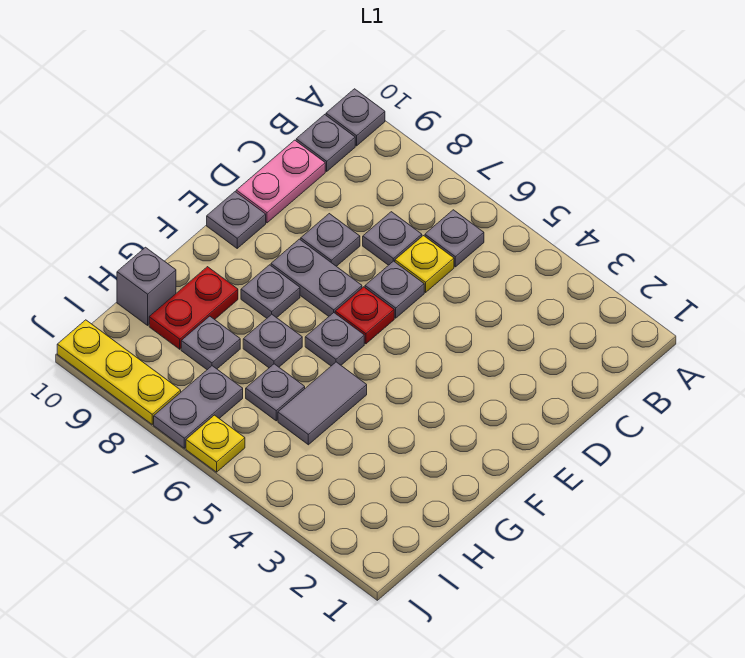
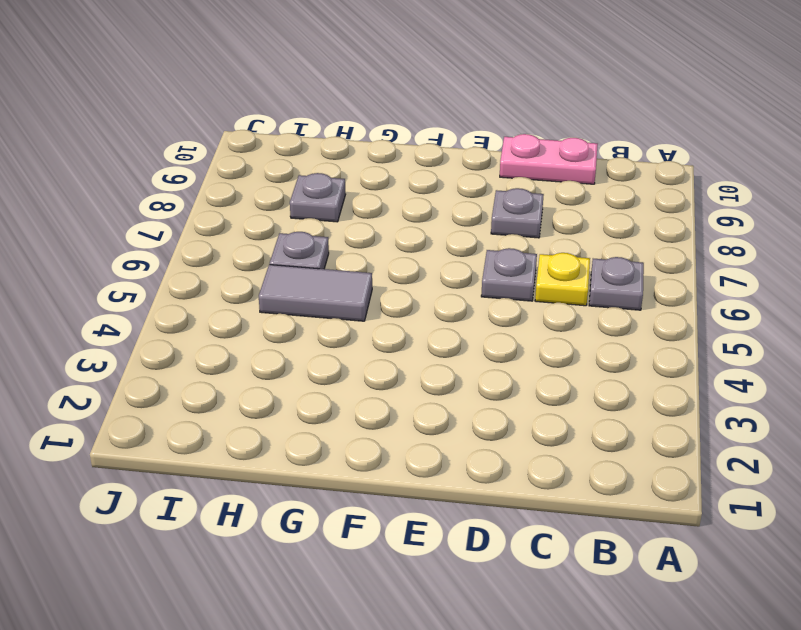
none -> grey plate A10 level 1
none -> grey plate B10 level 1
none -> grey plate C7 level 1

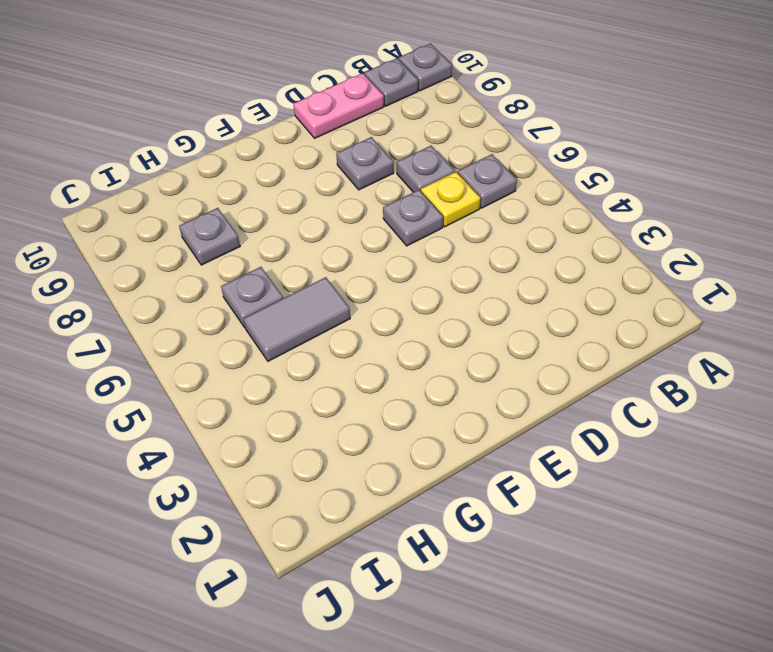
none -> red plate E6 level 1
none -> grey plate E7:E8 level 1
none -> grey plate E10 level 1

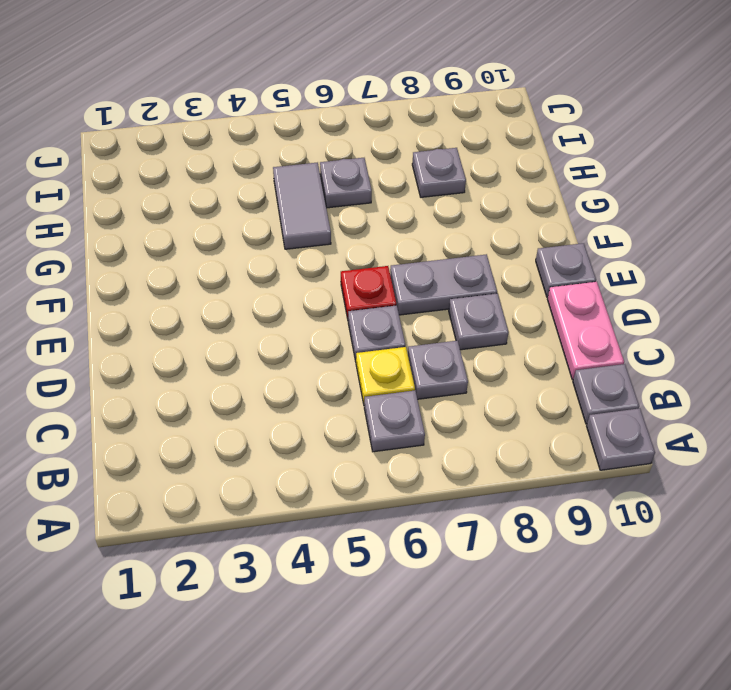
none -> grey plate F6 level 1
none -> grey plate F8 level 1
none -> grey plate G7 level 1

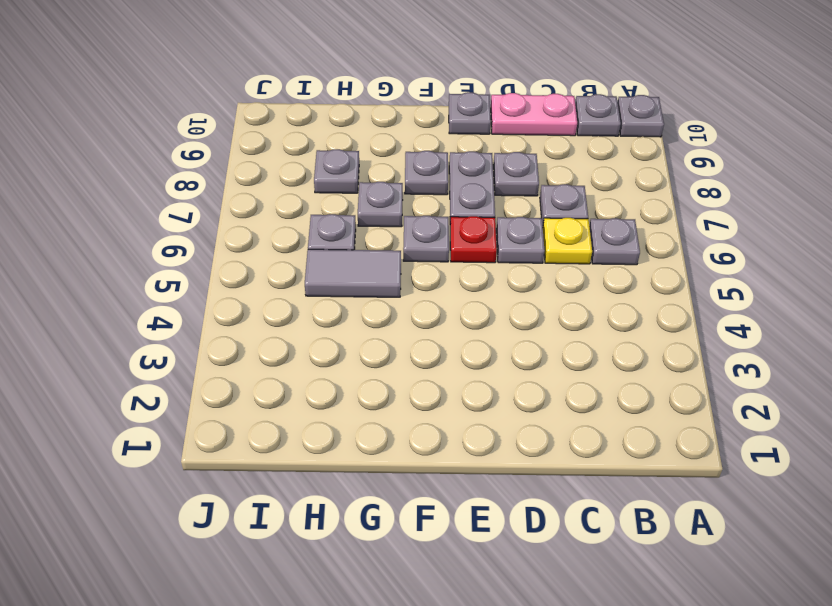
none -> red plate G9:H9 level 1
none -> grey brick H10 level 1
none -> grey plate I7:J7 level 1

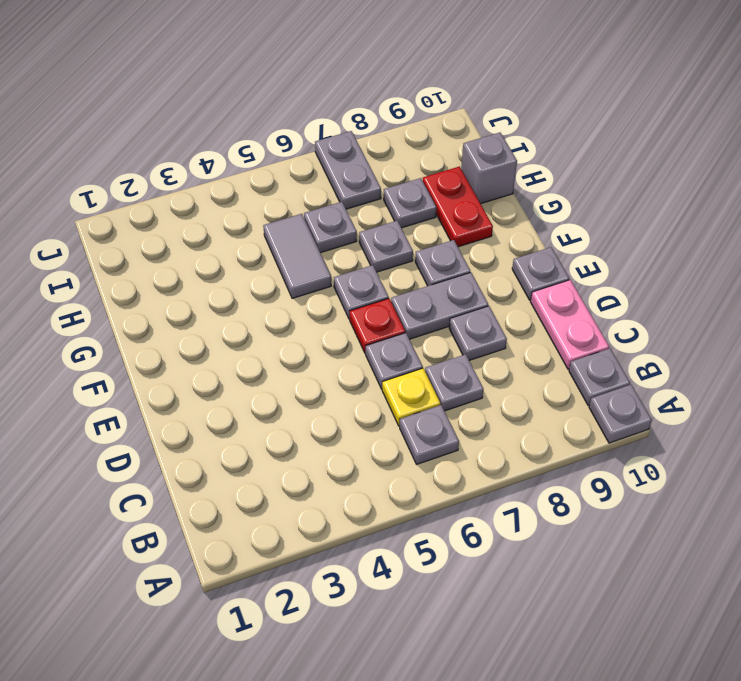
none -> yellow plate J6 level 1
none -> yellow plate J8:J10 level 1

